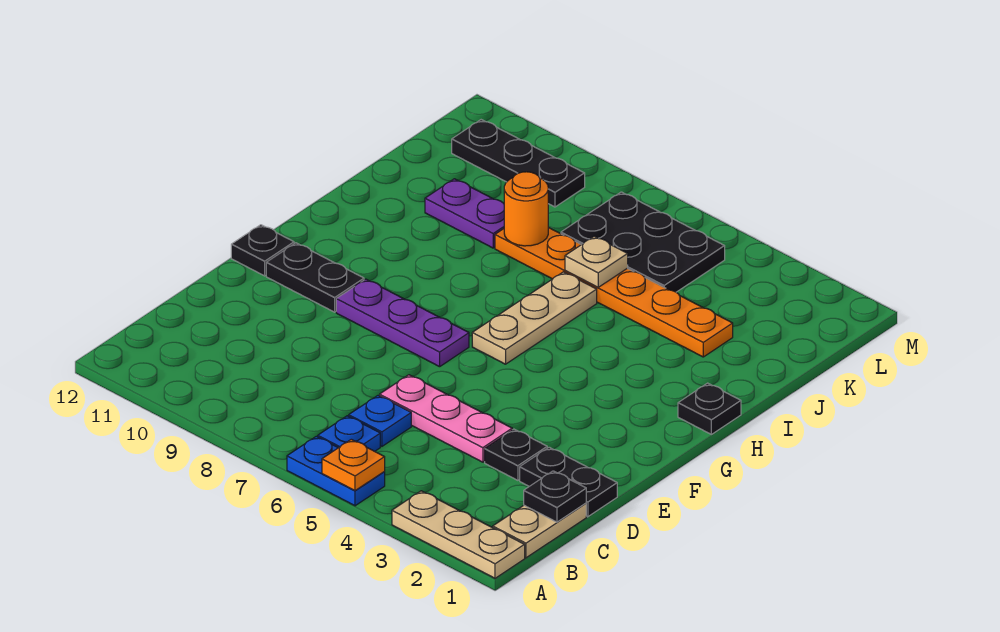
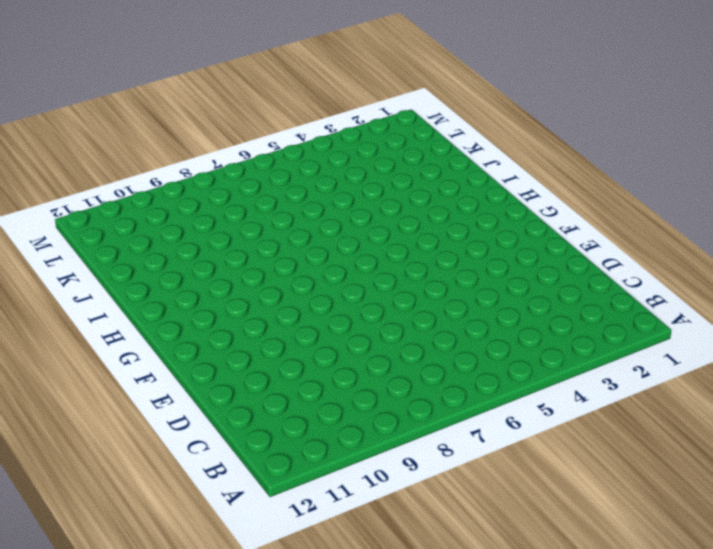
none -> tan plate A1:A3 level 1
none -> blue plate A5:A6 level 1
none -> tan plate B1:C1 level 1

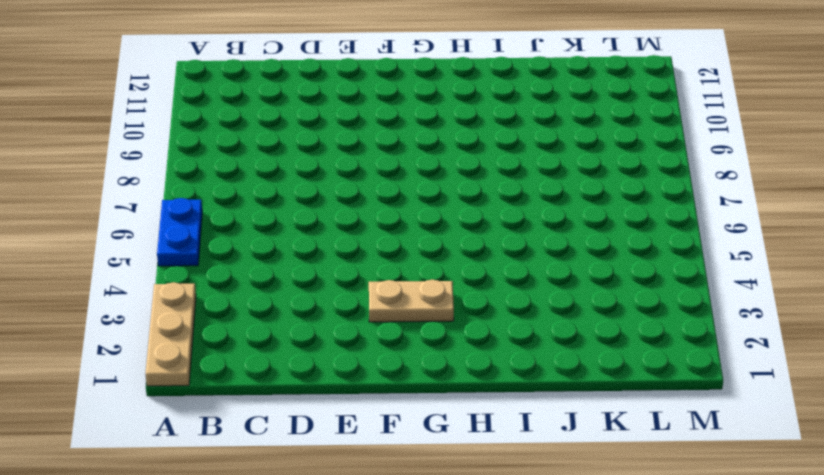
tan plate F3:G3 level 1 -> tan plate B1:C1 level 1
none -> blue plate B6 level 1
none -> blue plate C6 level 1
none -> black plate D1:D2 level 1

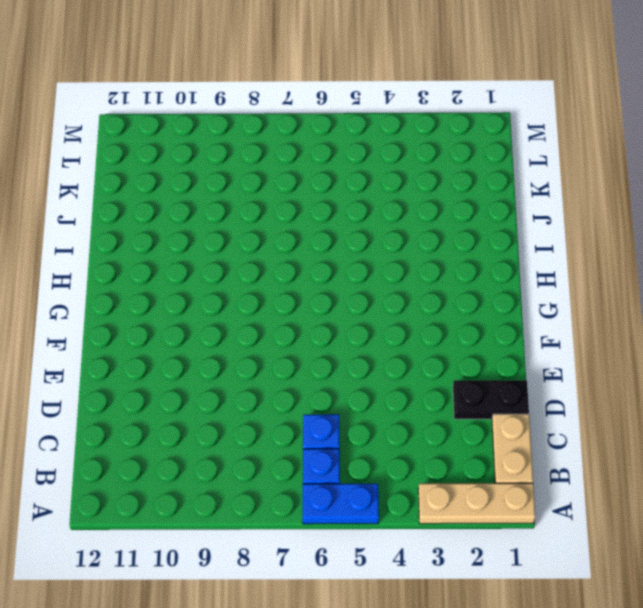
none -> black plate D3 level 1
none -> pink plate D4:D6 level 1
none -> purple plate F7:F9 level 1

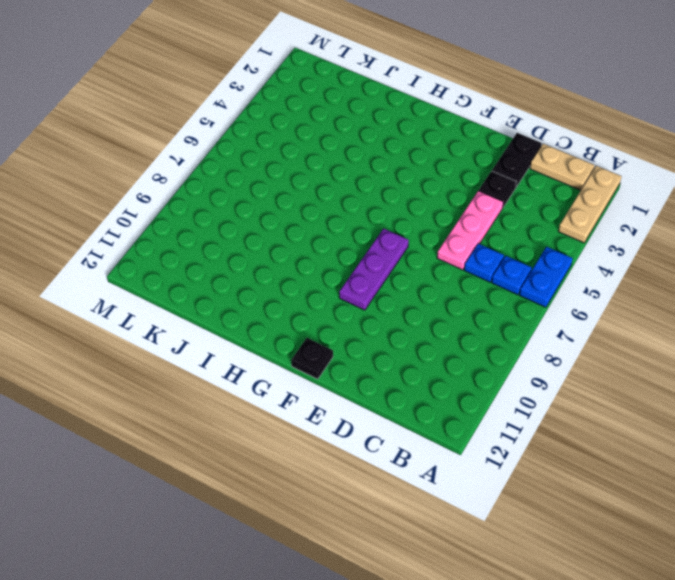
none -> black plate F10:F11 level 1
none -> tan plate G6:I6 level 1
none -> black plate H1 level 1

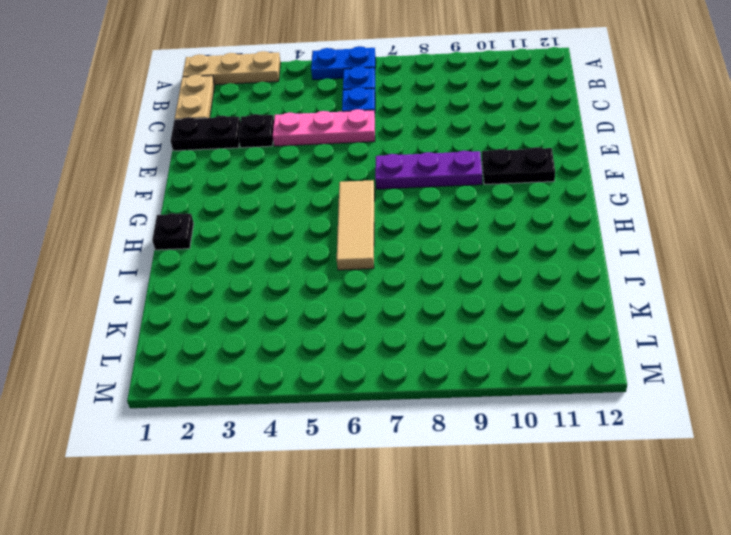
tan tile G6:I6 level 1 -> tan plate G6:I6 level 1
none -> black plate F12 level 1
none -> orange plate J3:J8 level 1
none -> purple plate J9:J10 level 1

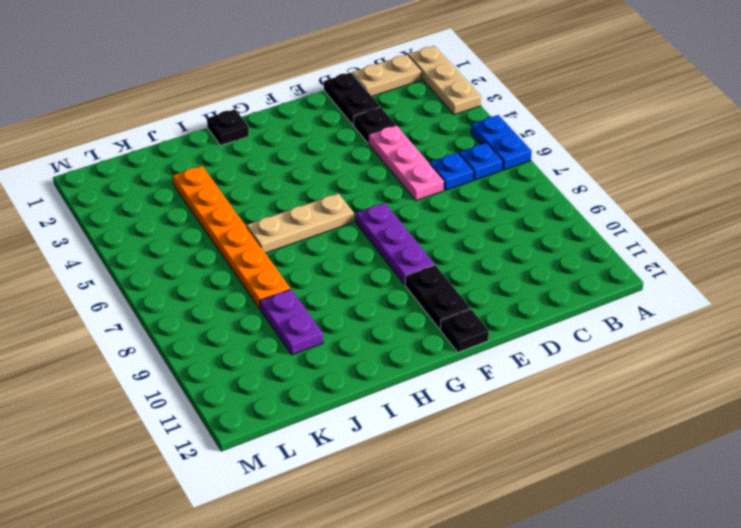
none -> black plate K5:L7 level 1
none -> black plate L9:L11 level 1
none -> orange plate A5 level 2

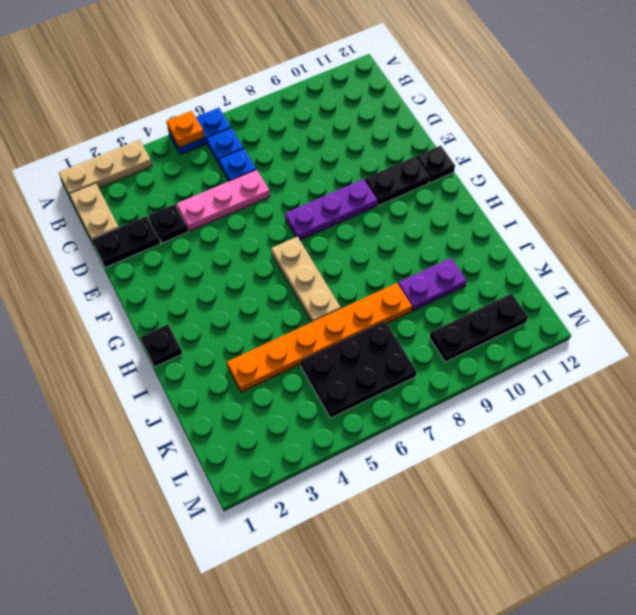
none -> black plate C1 level 2
none -> tan plate J6 level 2
none -> orange round brick J8 level 2

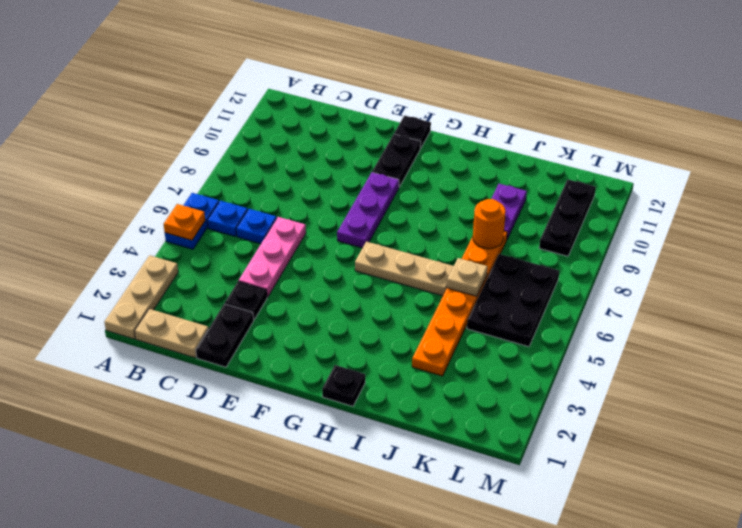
none -> black plate C1 level 2

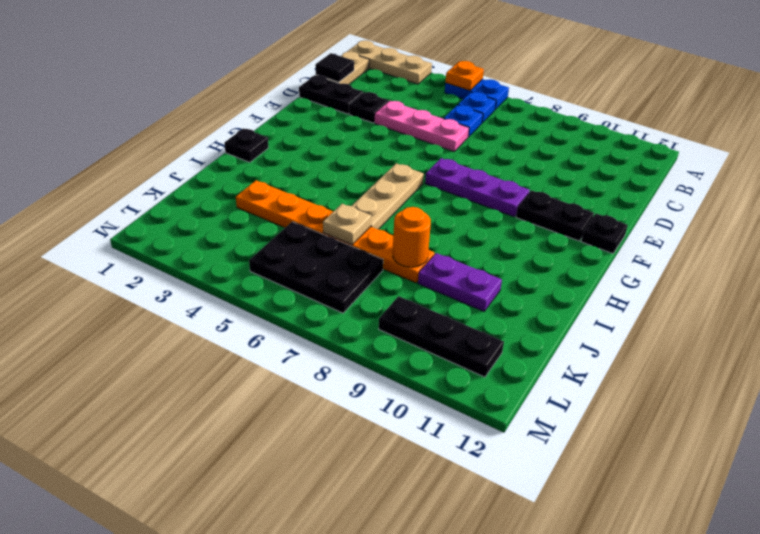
black tile C1 level 2 -> black plate C1 level 2

